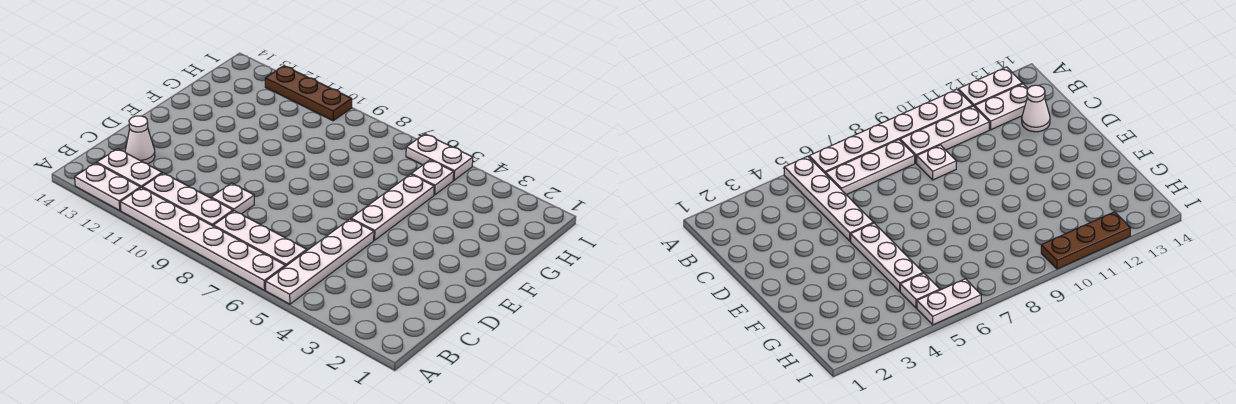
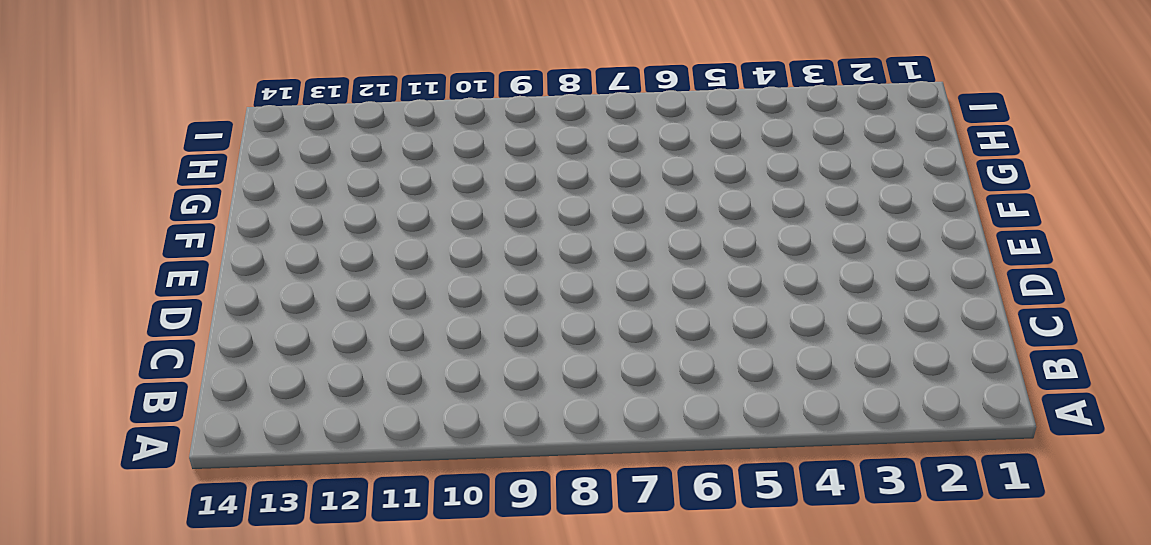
none -> white plate A5:D5 level 1
none -> white plate A6:A11 level 1
none -> white plate A12:A13 level 1

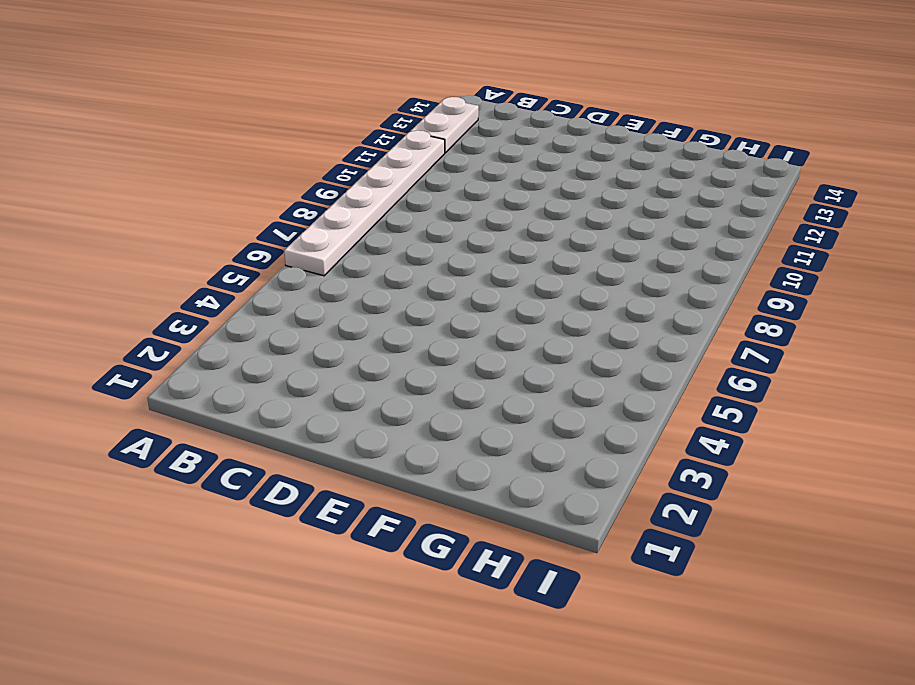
none -> white plate A5:D5 level 1
none -> white plate B6:B8 level 1
none -> white plate B9:B11 level 1

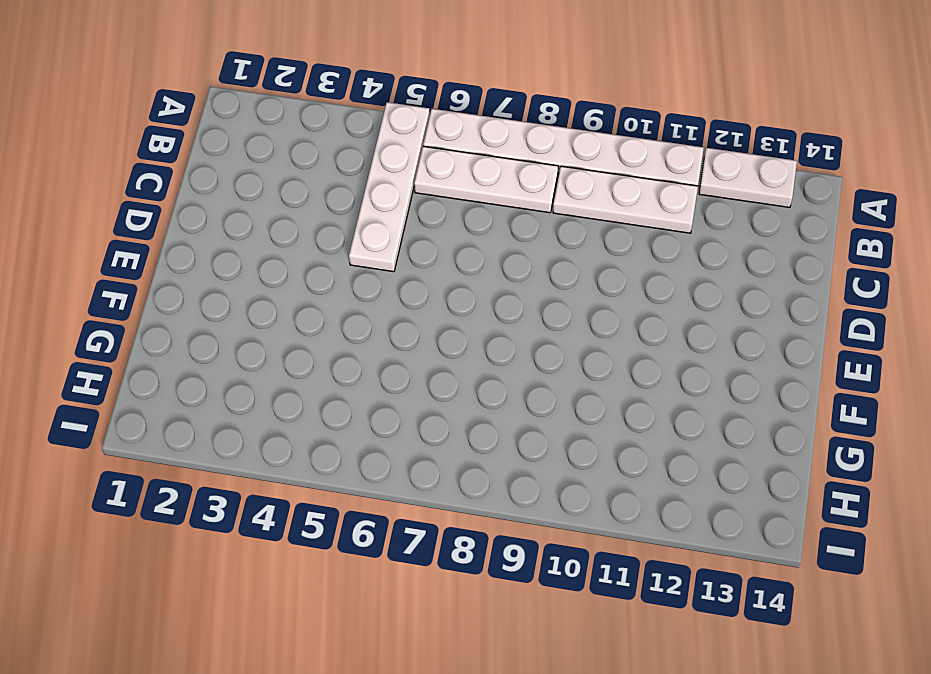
none -> white plate B12:B13 level 1
none -> white plate C9 level 1
none -> white cone C13 level 1

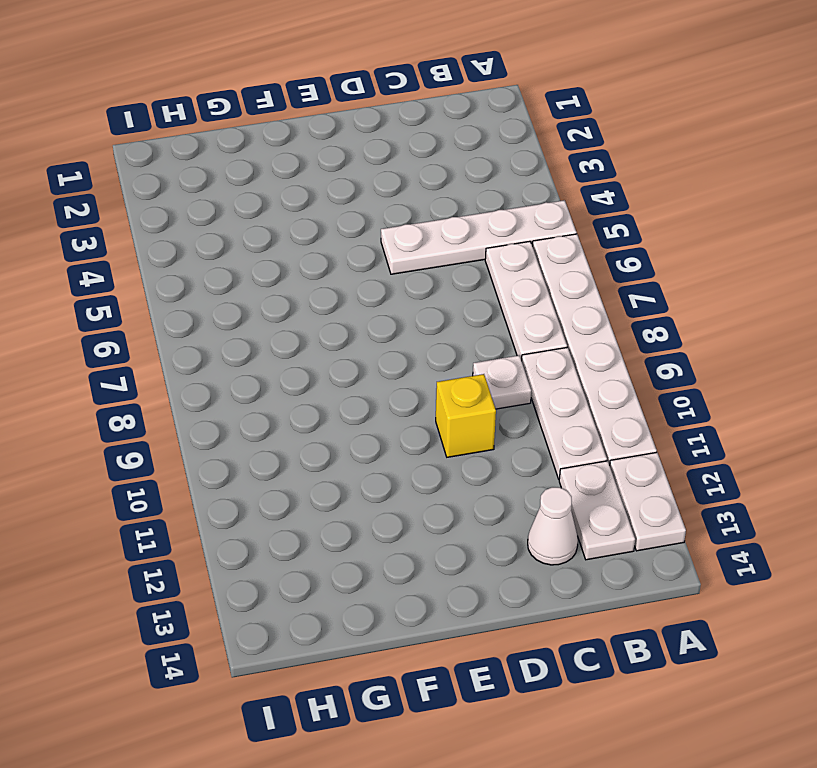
yellow brick D10 level 1 -> none
none -> white plate E5:G5 level 1
none -> white plate H5 level 1
none -> white plate I5:I6 level 1

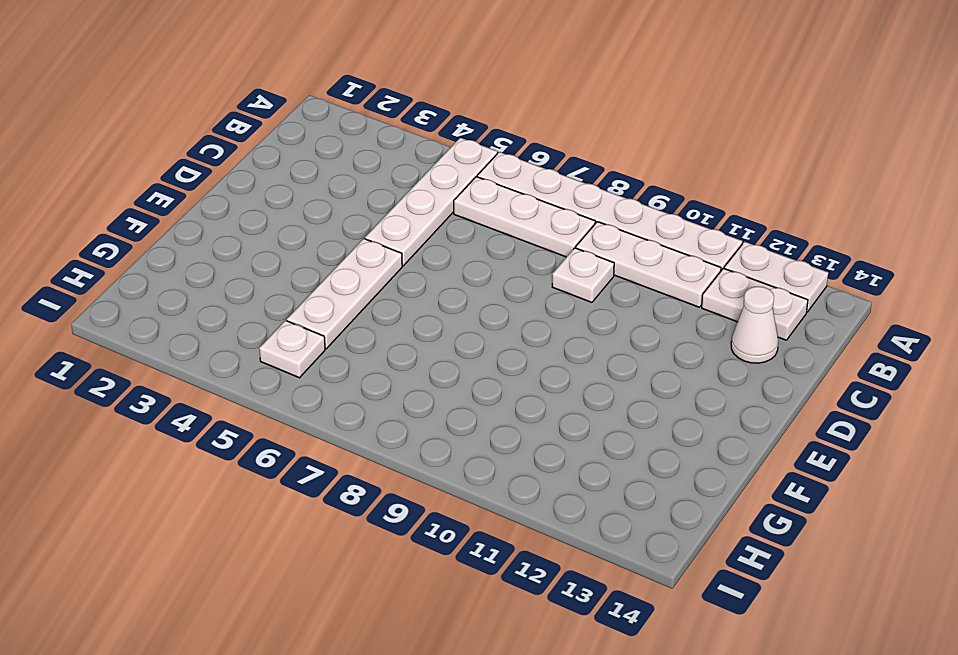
none -> white plate I5:I6 level 1
none -> brown plate I10:I12 level 1

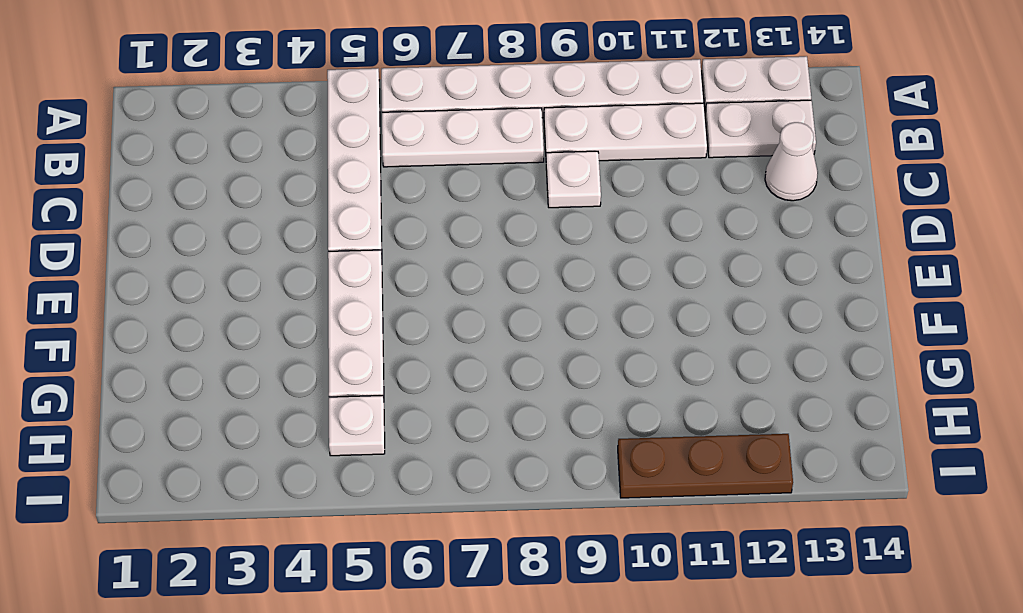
none -> white plate I5:I6 level 1

